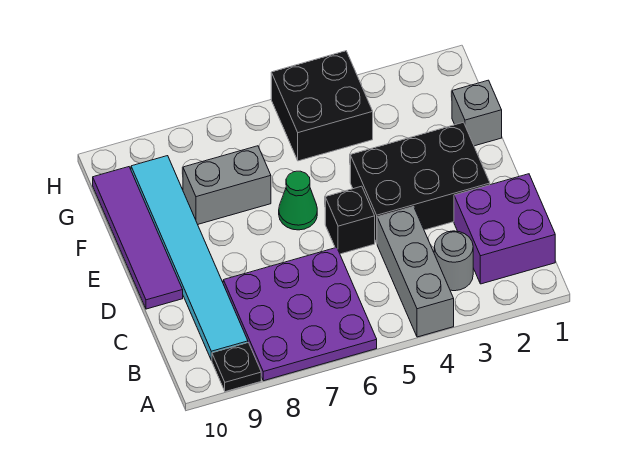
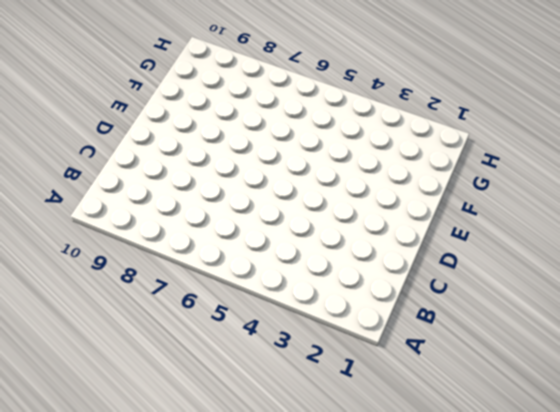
none -> grey brick A4:C4 level 1
none -> purple plate A6:C8 level 1
none -> black plate A9 level 1

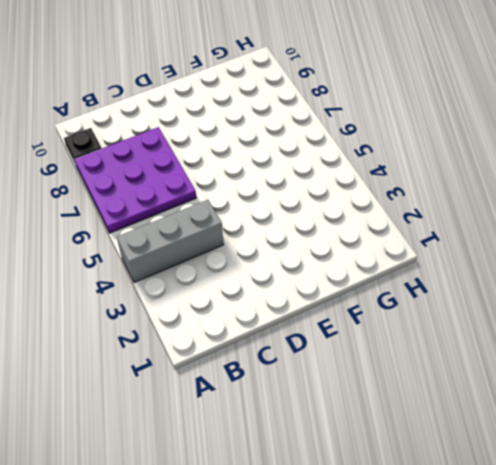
none -> purple brick B1:C2 level 1
none -> grey round brick B3 level 1
none -> cyan tile B9:G9 level 1

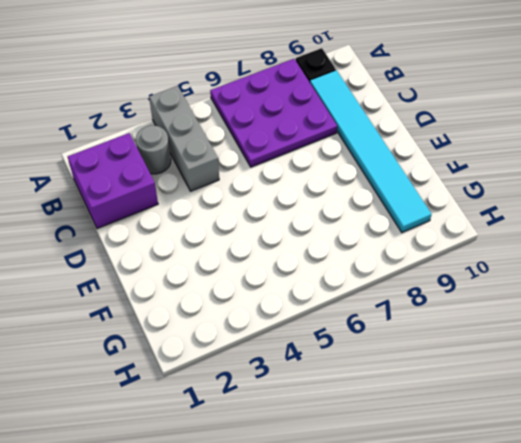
none -> black brick D2:E4 level 1
none -> black brick D5 level 1
none -> purple tile D10:G10 level 1

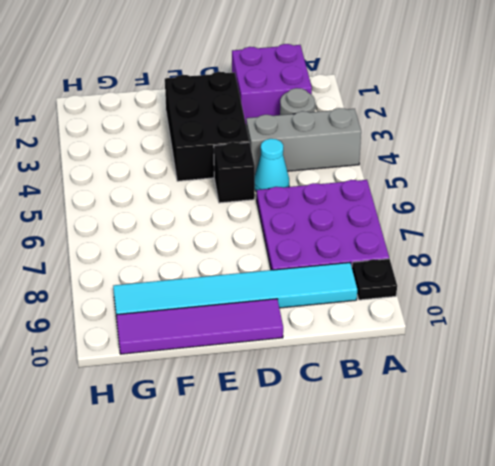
cyan cone C5 level 1 -> none
none -> green cone E6 level 1
none -> grey brick F1 level 1
none -> grey brick F7:F8 level 1

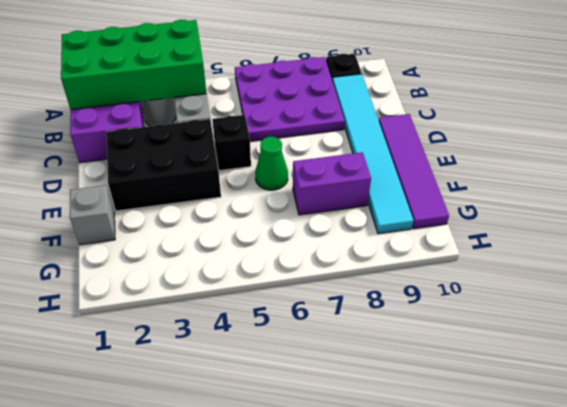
green brick A1:B4 level 2 -> none
purple brick F7:F8 level 1 -> grey brick F7:F8 level 1
none -> black brick G4:H5 level 1

